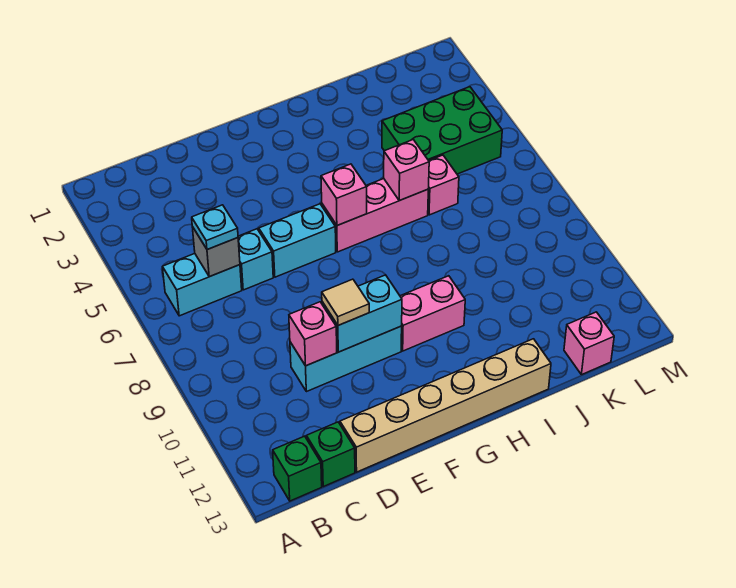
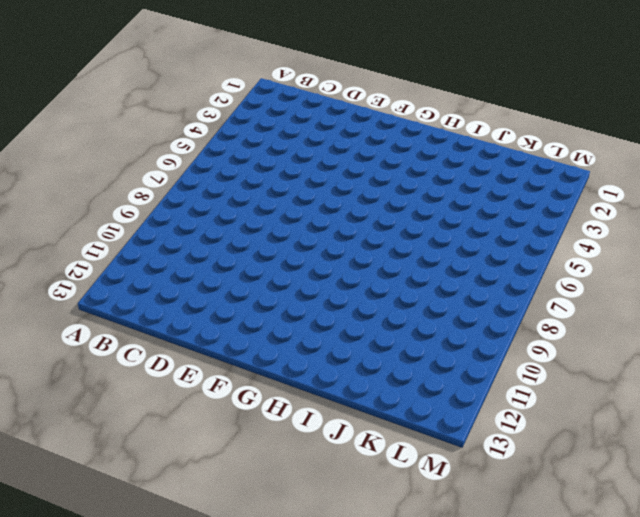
none -> cyan brick B6:C6 level 1
none -> green brick B13 level 1
none -> green brick C13 level 1

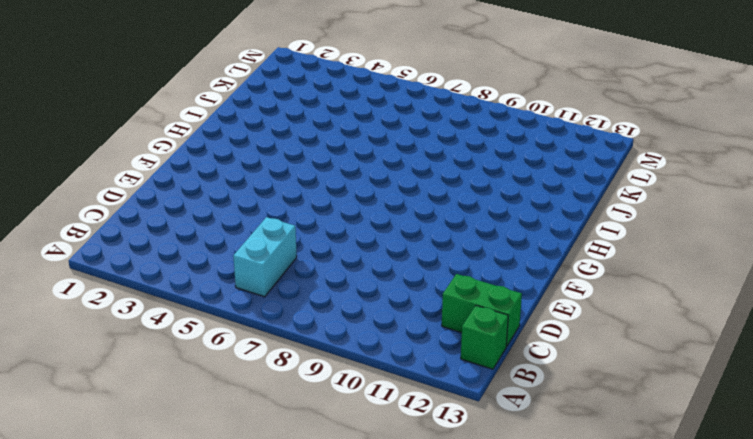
green brick C12:C13 level 1 -> green brick C13 level 1
none -> cyan brick D6 level 1
none -> cyan brick D10:F10 level 1
none -> tan brick D13:I13 level 1

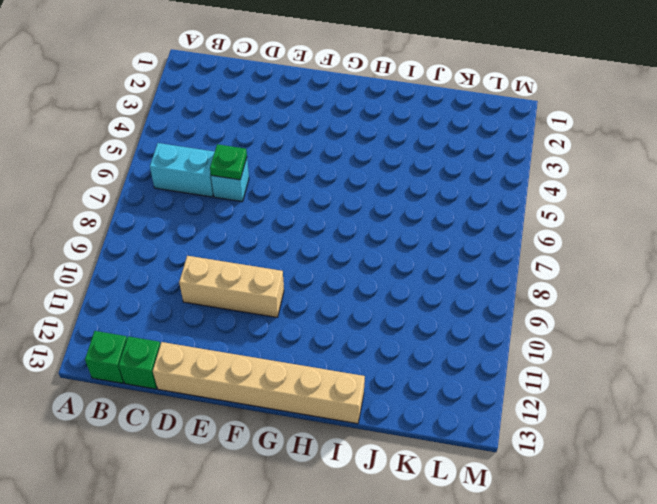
green plate D6 level 2 -> none
tan brick D10:F10 level 1 -> cyan brick D10:F10 level 1
none -> cyan brick E6:F6 level 1
none -> pink brick G6:I6 level 1
none -> pink brick G10:H10 level 1

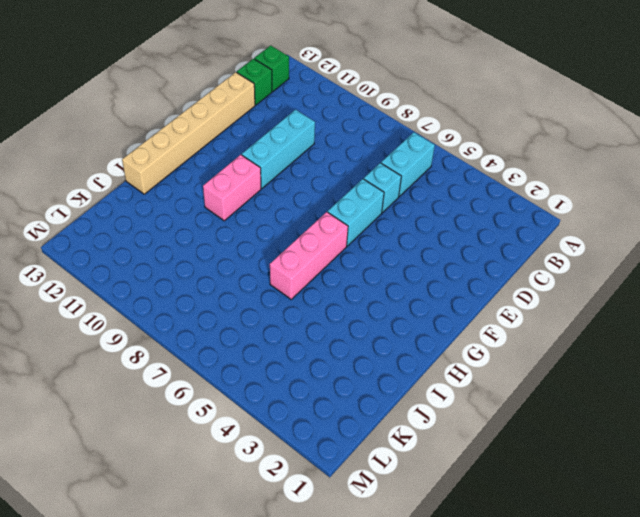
none -> green brick J4:L5 level 1
none -> pink brick J6 level 1
none -> pink brick K13 level 1

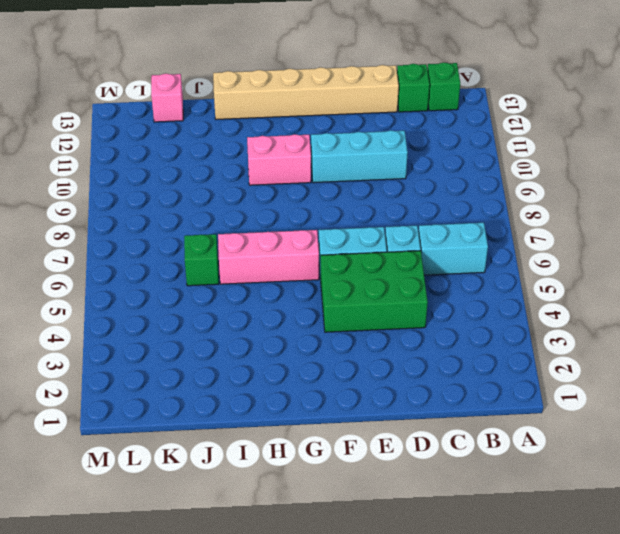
green brick D4:F5 level 1 -> green brick J4:L5 level 1
green brick J6 level 1 -> pink brick J6 level 1
none -> grey brick C6 level 2
none -> pink brick D10 level 2
none -> cyan brick E10:F10 level 2

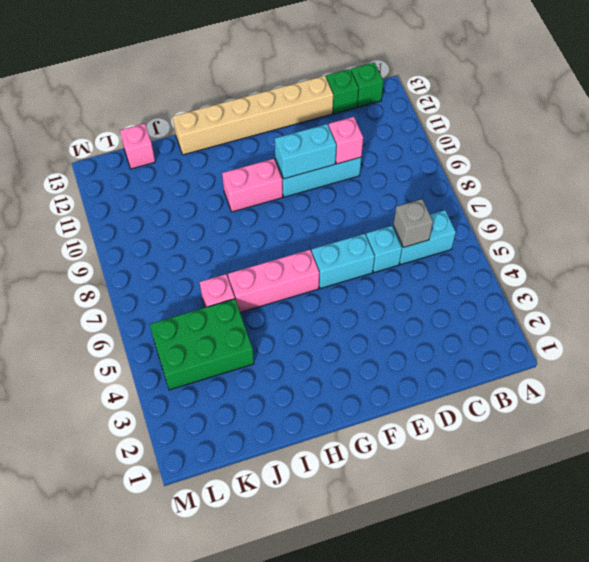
none -> pink brick G6 level 2
none -> pink brick I6 level 2
none -> cyan plate C6 level 3

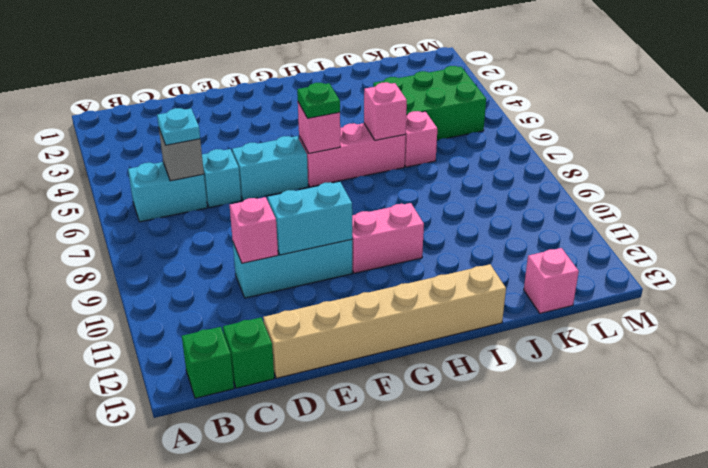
green plate G6 level 3 -> none
none -> tan tile E10 level 3

